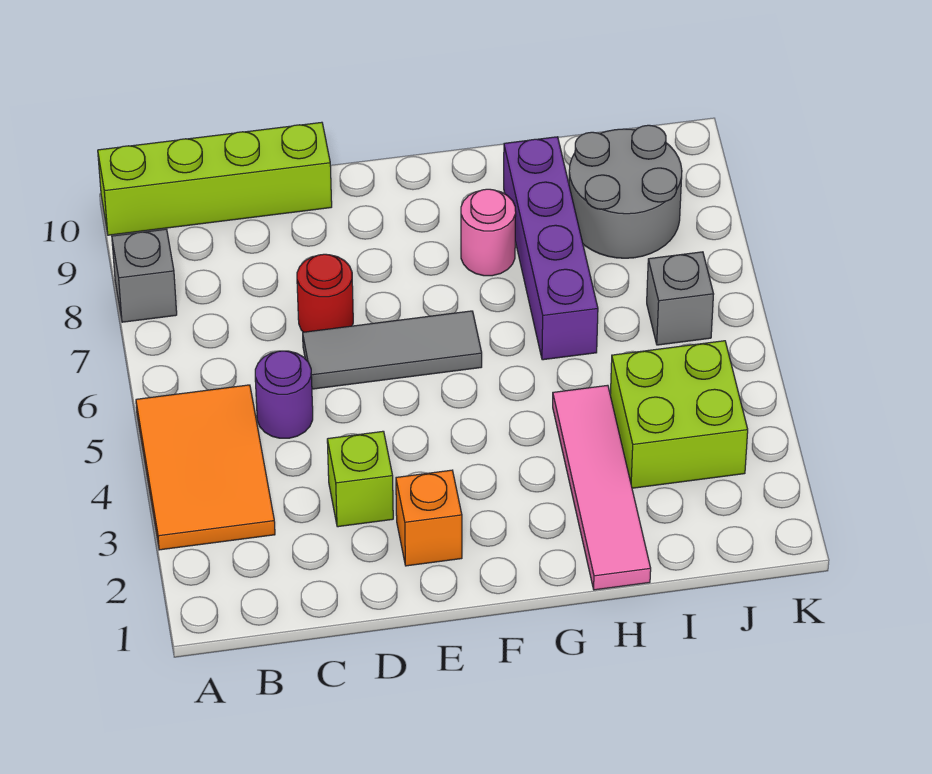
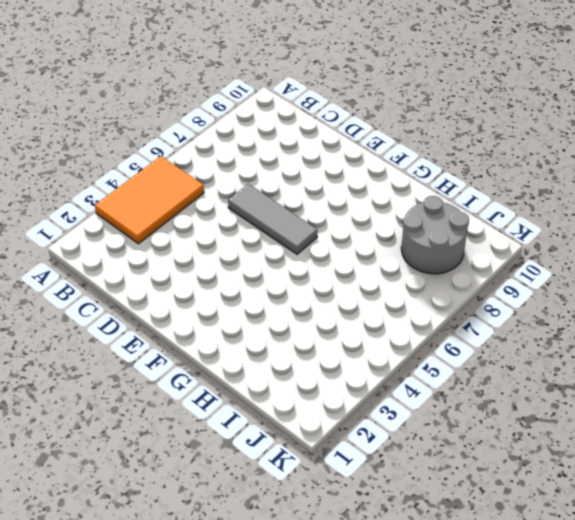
none -> grey brick A8 level 1
none -> lime brick A10:D10 level 1
none -> purple round brick C5 level 1

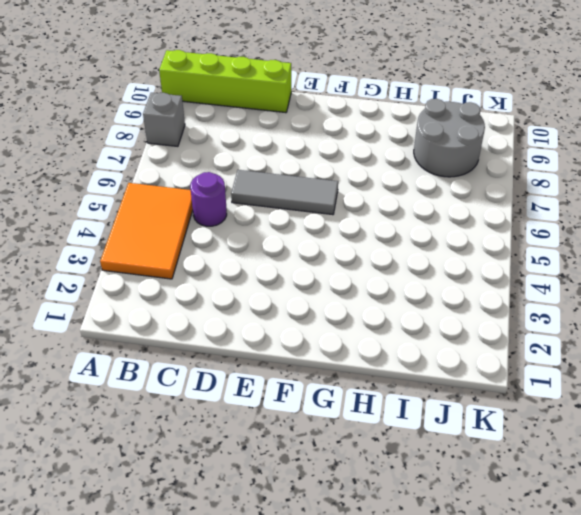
none -> lime brick D3 level 1
none -> red round brick D7 level 1
none -> orange brick E2 level 1

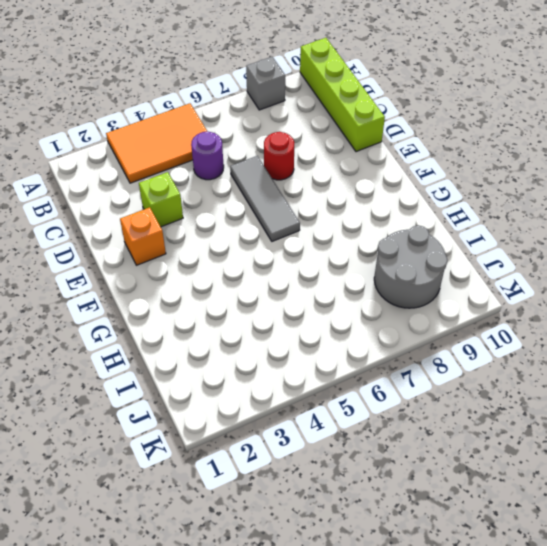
none -> pink round brick G8 level 1
none -> pink tile H1:H4 level 1
none -> purple brick H6:H9 level 1

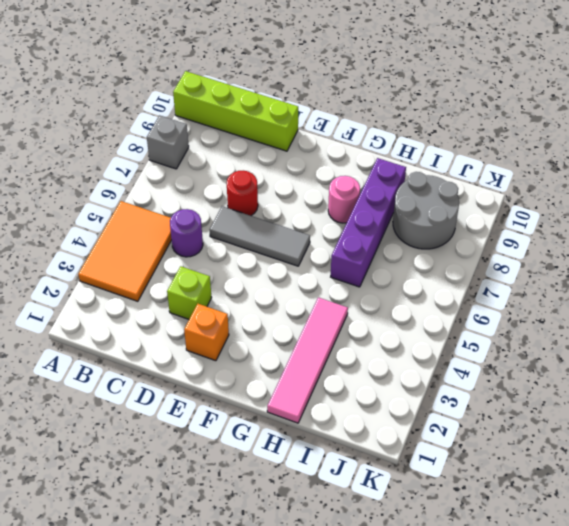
none -> lime brick I3:J4 level 1
none -> grey brick J6 level 1

